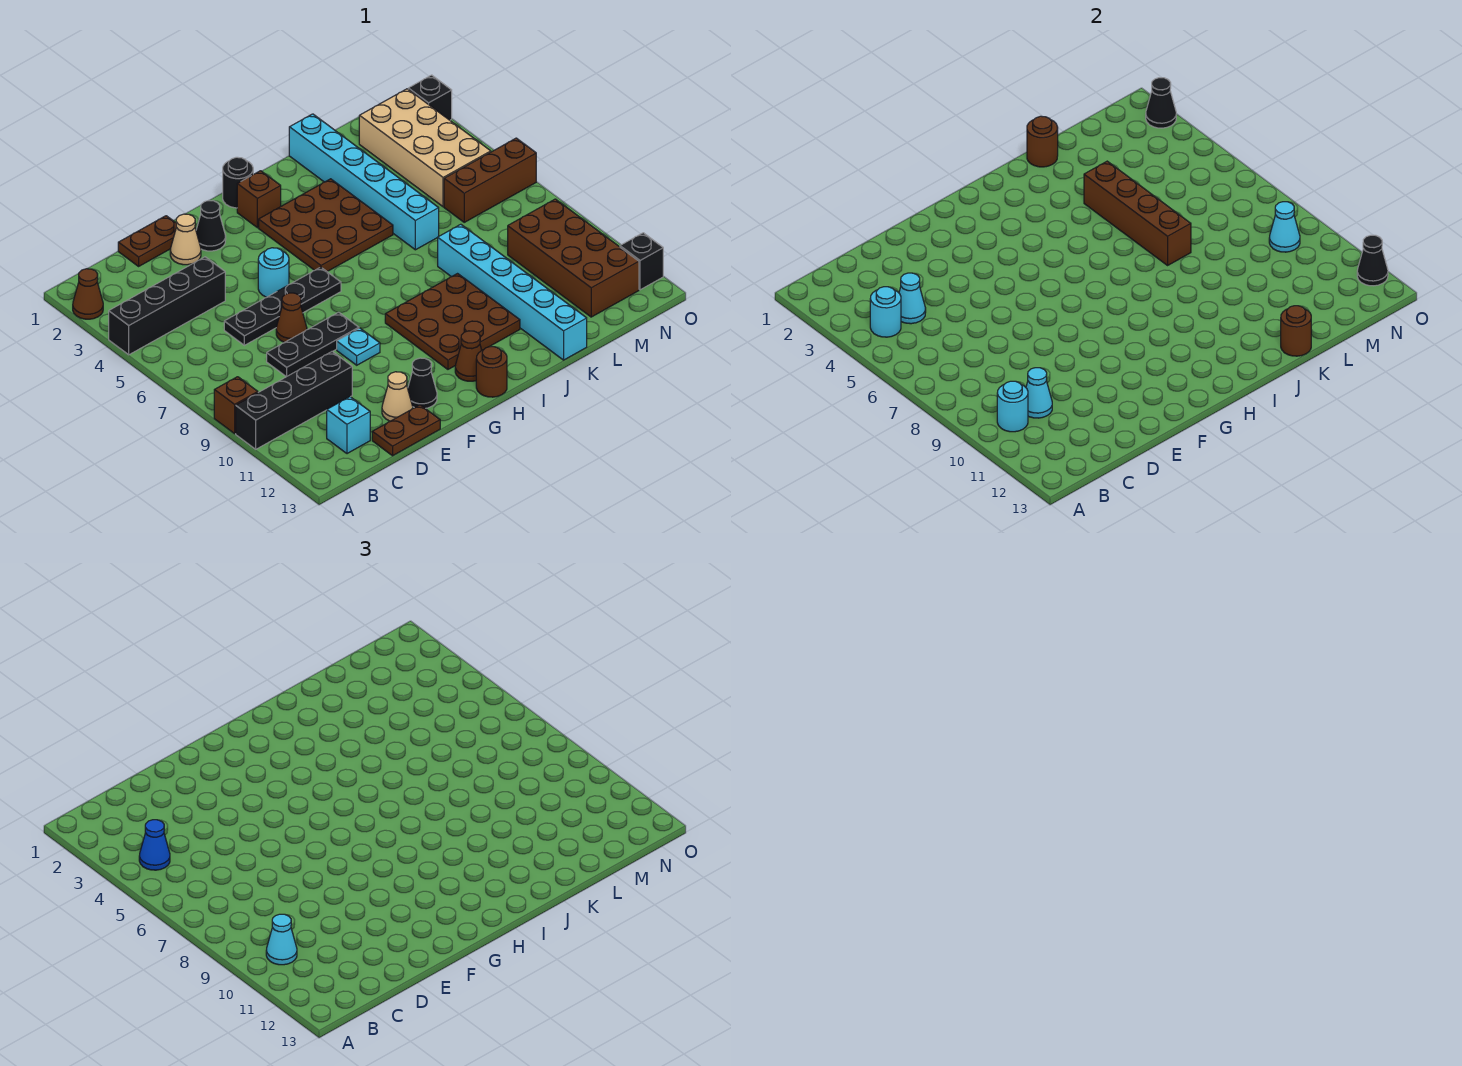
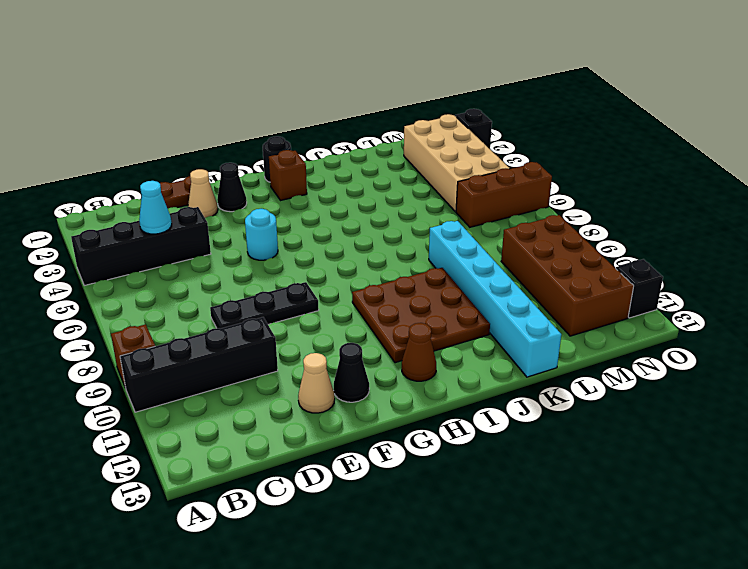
none -> brown cone A2 level 1
none -> cyan brick C12 level 1
none -> black plate D6:G6 level 1
none -> brown plate D13:E13 level 1

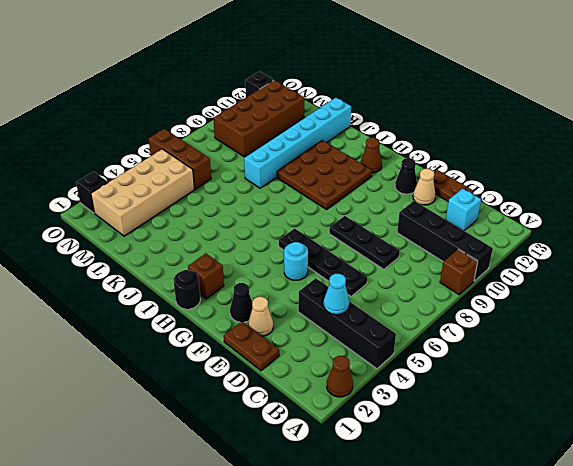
none -> brown cone E7 level 1
none -> cyan plate F9 level 1
none -> brown plate H3:J5 level 1
none -> brown round brick H13 level 1

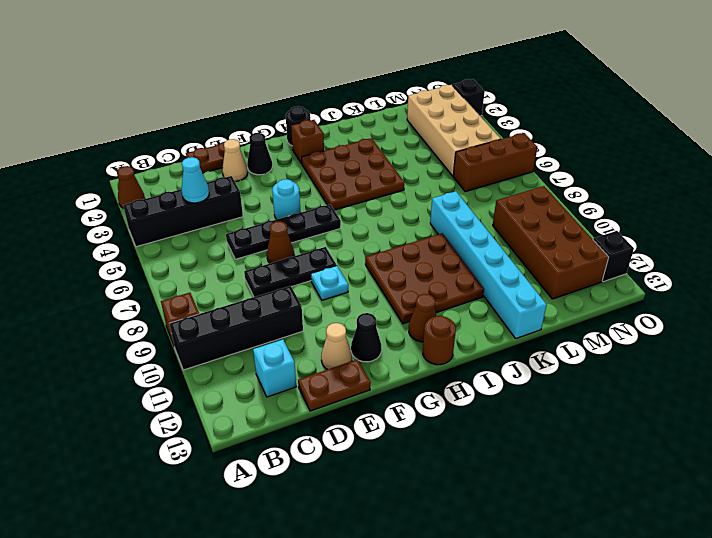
none -> cyan brick K1:K6 level 1
none -> cyan round brick B4 level 2
none -> cyan round brick B10 level 2
none -> cyan cone C10 level 2

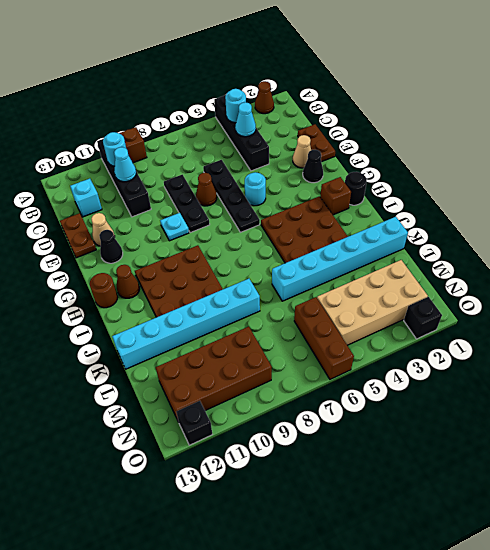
none -> brown round brick K1 level 2
none -> brown brick K4:K7 level 2
none -> brown round brick K13 level 2
none -> cyan cone N9 level 2

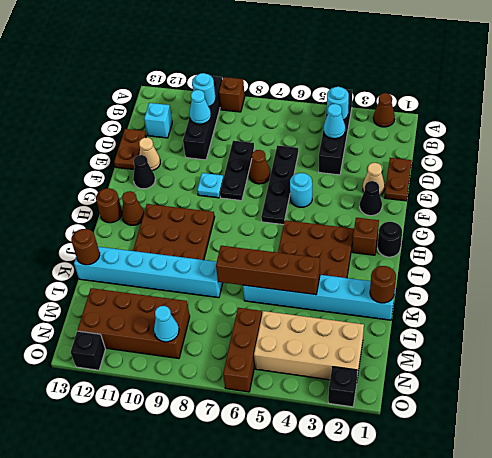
none -> black cone O2 level 2
none -> black cone O12 level 2
none -> blue cone B4 level 3
none -> cyan cone B10 level 3

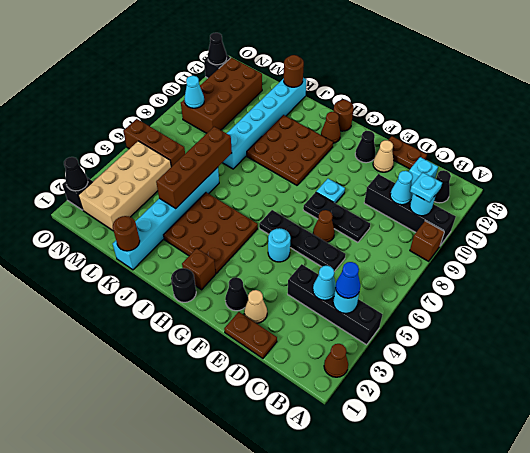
cyan plate B10 level 3 -> cyan cone B10 level 3
black cone B12 level 1 -> none

